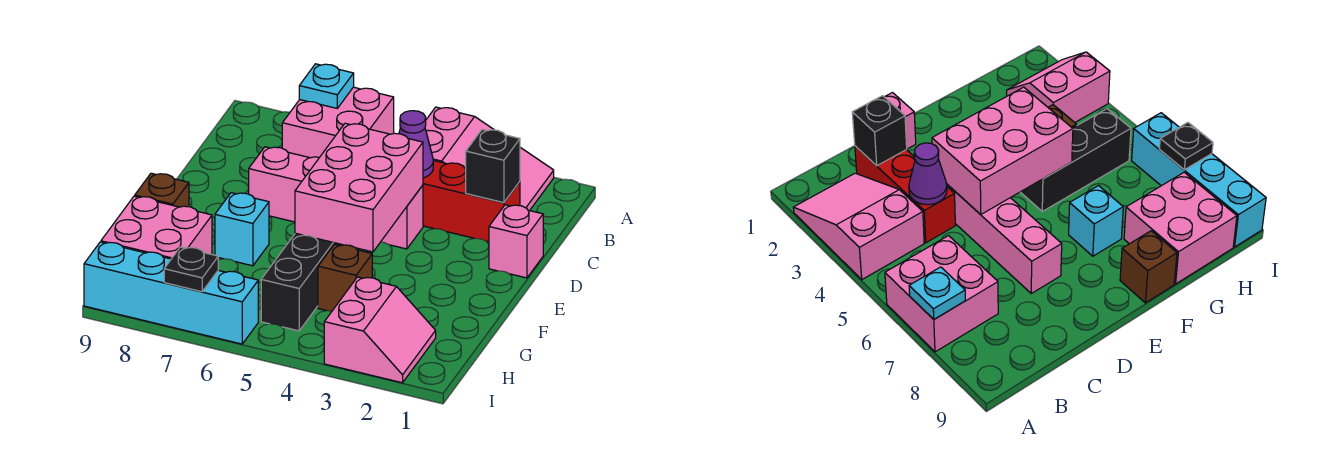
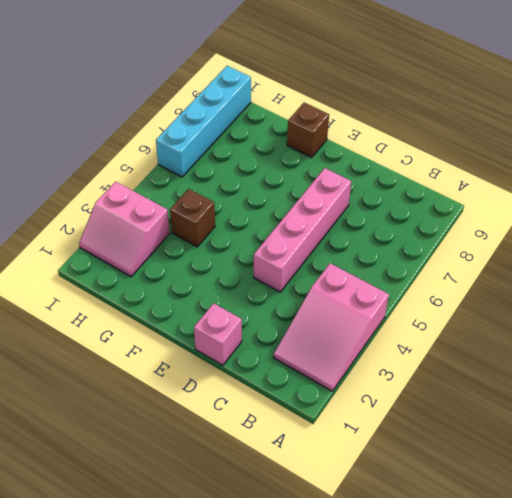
none -> pink brick A6:B7 level 1
none -> red brick C2:C4 level 1
none -> black brick F5:H5 level 1

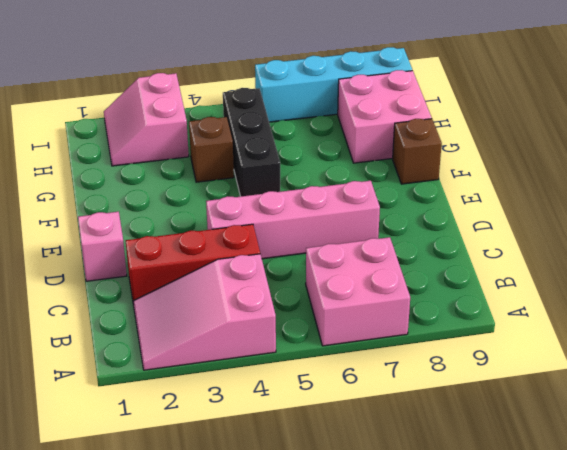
none -> cyan brick F7 level 1
none -> cyan plate A7 level 2
none -> black brick C2 level 2

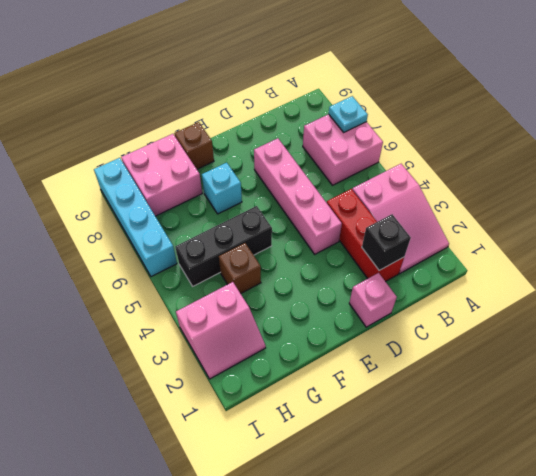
none -> purple cone C4 level 2
none -> pink brick D4:F5 level 2
none -> black plate I7 level 2

